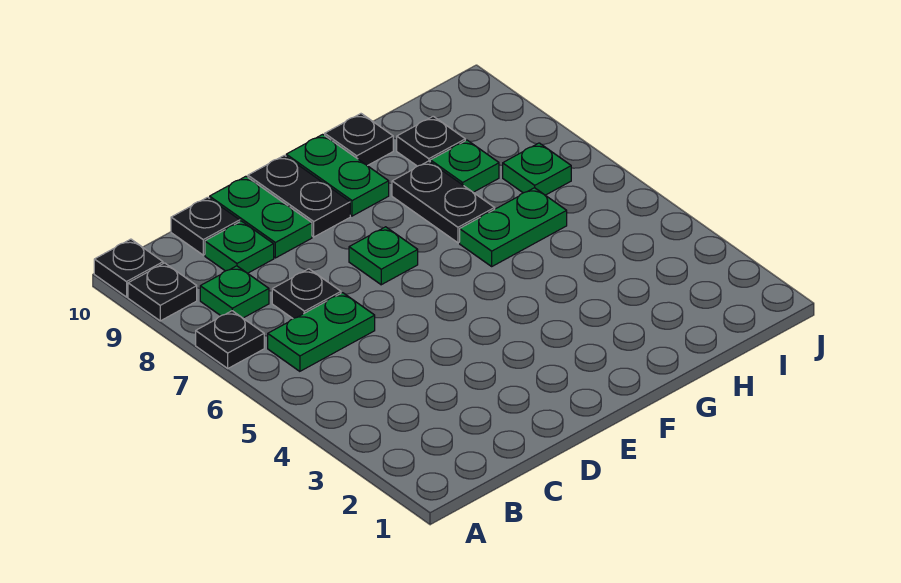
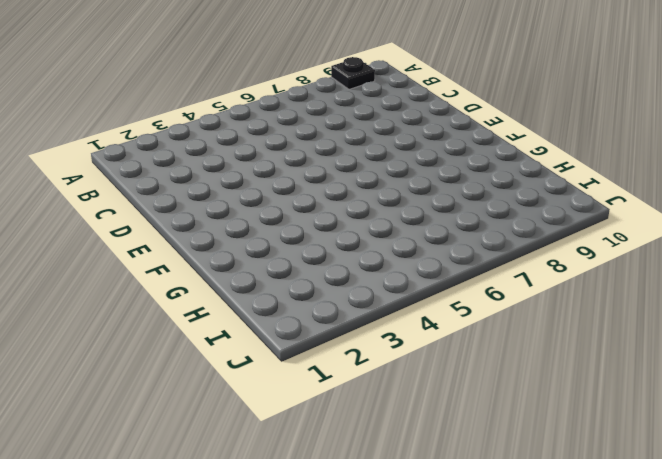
none -> black plate A7 level 1
none -> black plate A10 level 1
none -> green plate B6:C6 level 1

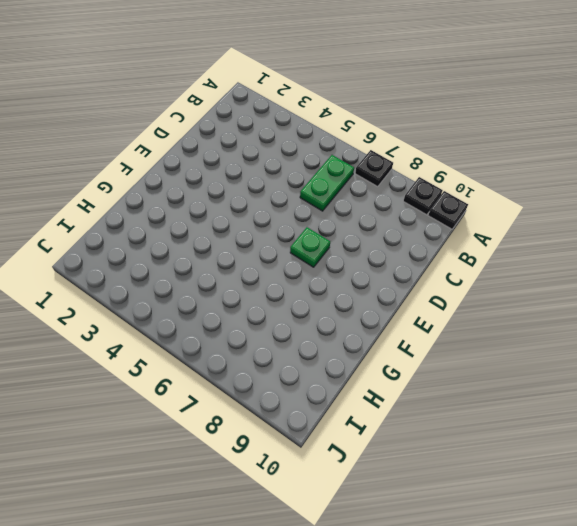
none -> green plate B8 level 1
none -> black plate C7 level 1
none -> green plate C9 level 1

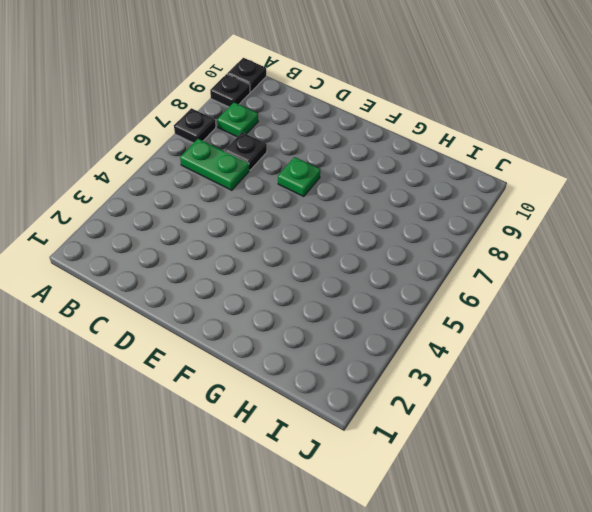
none -> green plate C9 level 1
none -> black plate C10 level 1
none -> green plate D9:D10 level 1

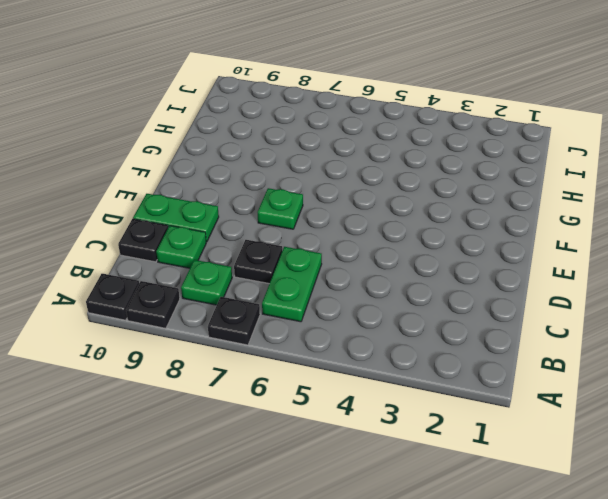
none -> black plate E9:E10 level 1
none -> green plate F9:F10 level 1
none -> green plate G6:H6 level 1

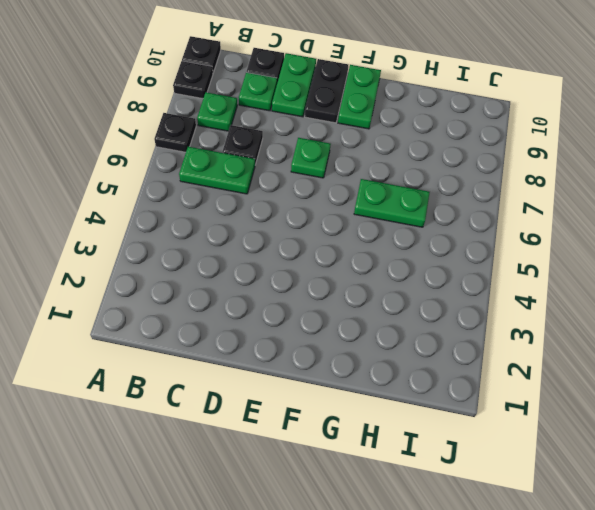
none -> black plate G7:G8 level 1
none -> black plate G10 level 1
none -> green plate H8 level 1

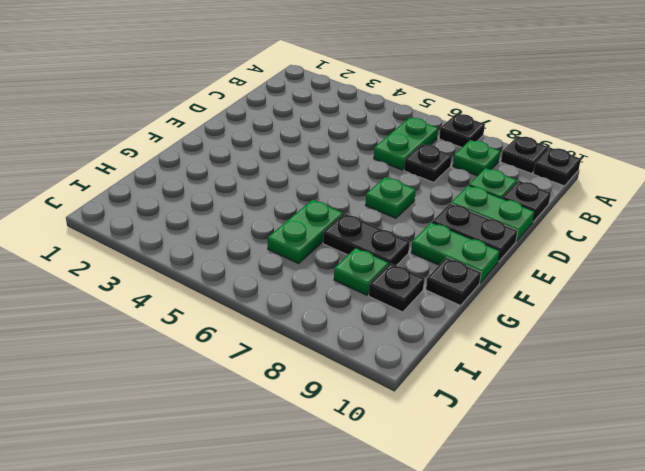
none -> green plate I7 level 1

